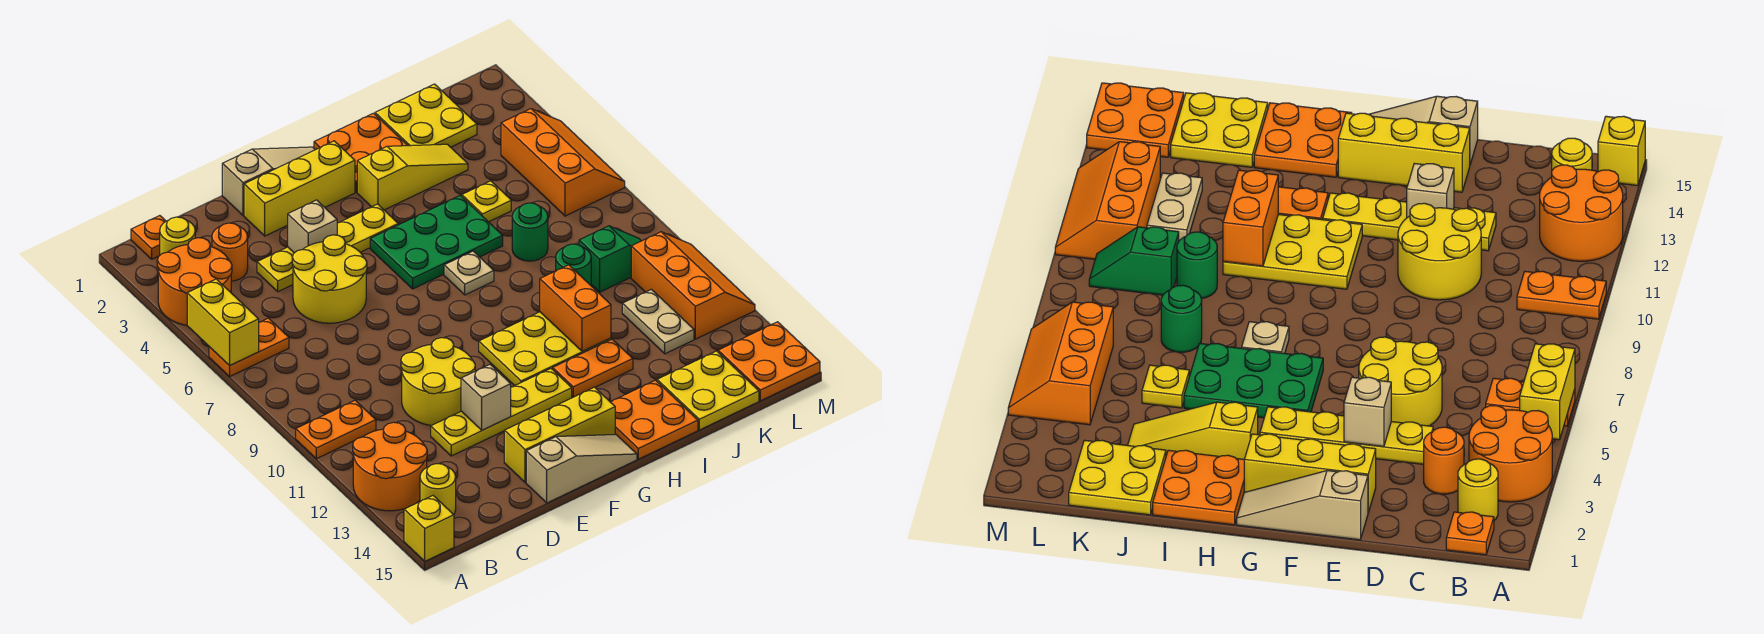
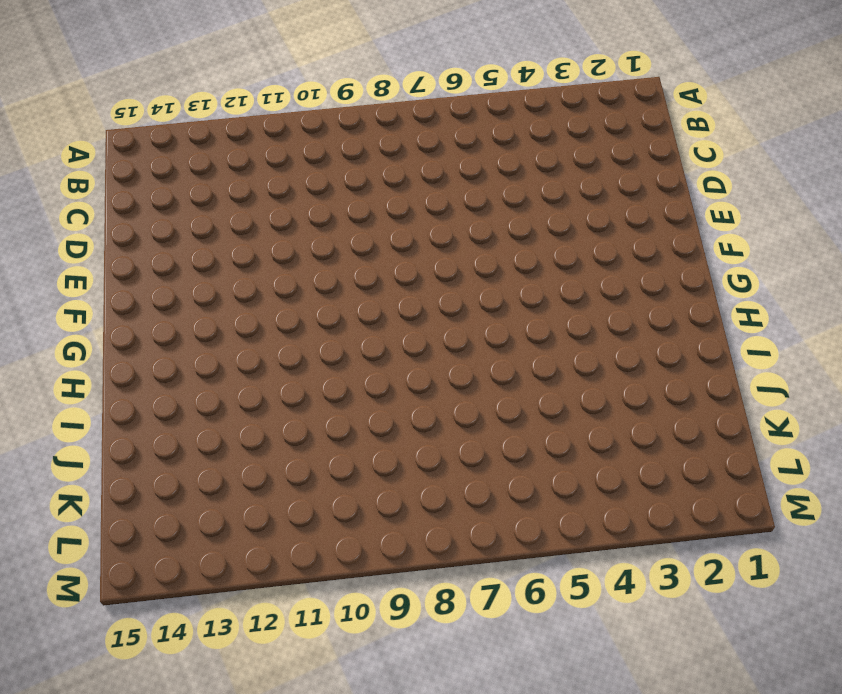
none -> orange round brick A3:B4 level 1
none -> orange plate A6:B6 level 1
none -> orange plate A10:B10 level 1
none -> orange round brick A12:B13 level 1

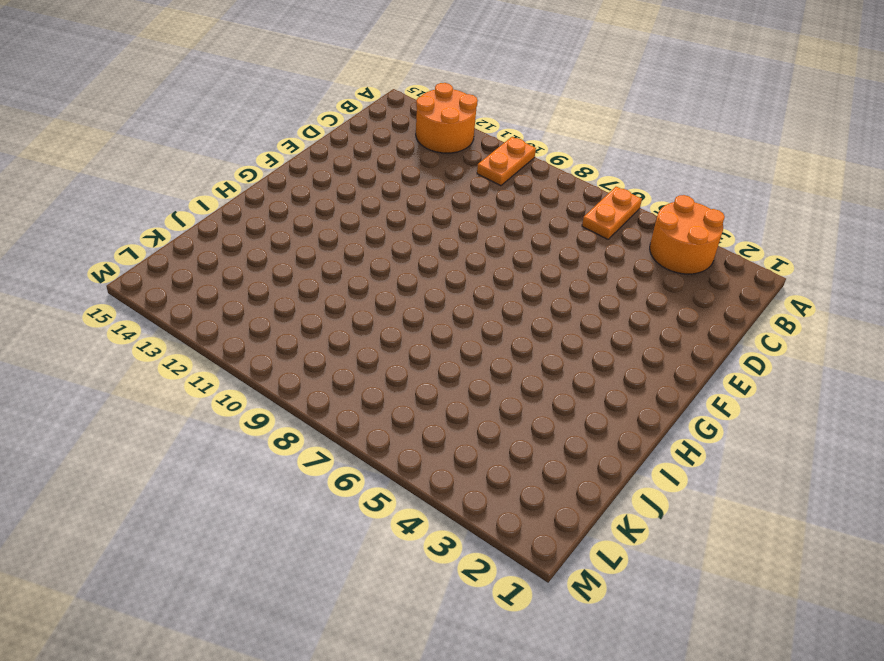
none -> yellow brick A15 level 1
none -> orange plate B1 level 1
none -> yellow round brick B2 level 1
none -> yellow round brick B14 level 1

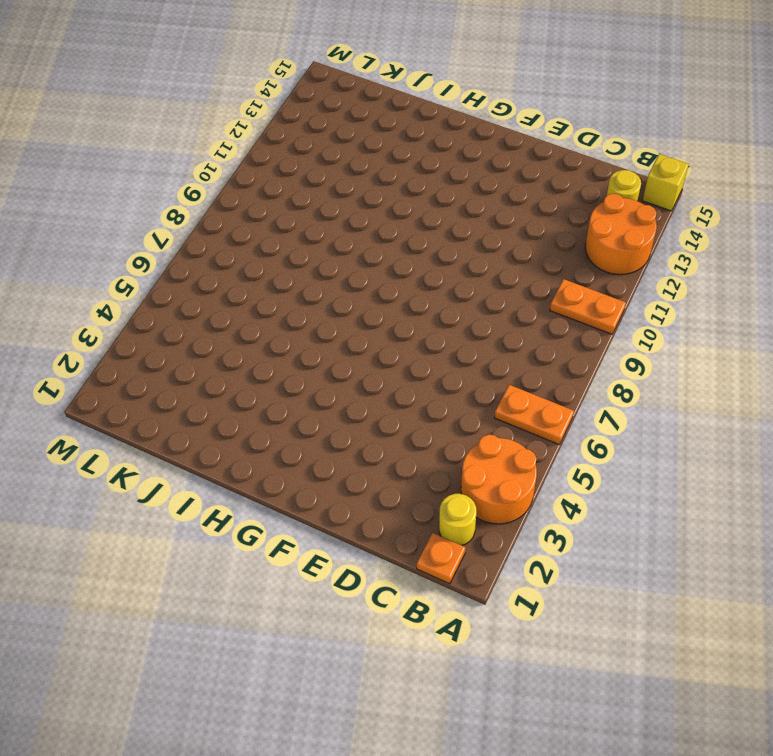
none -> orange round brick C3 level 1
none -> yellow plate D4:G4 level 1
none -> yellow round brick D5:E6 level 1
none -> yellow round brick D10:E11 level 1

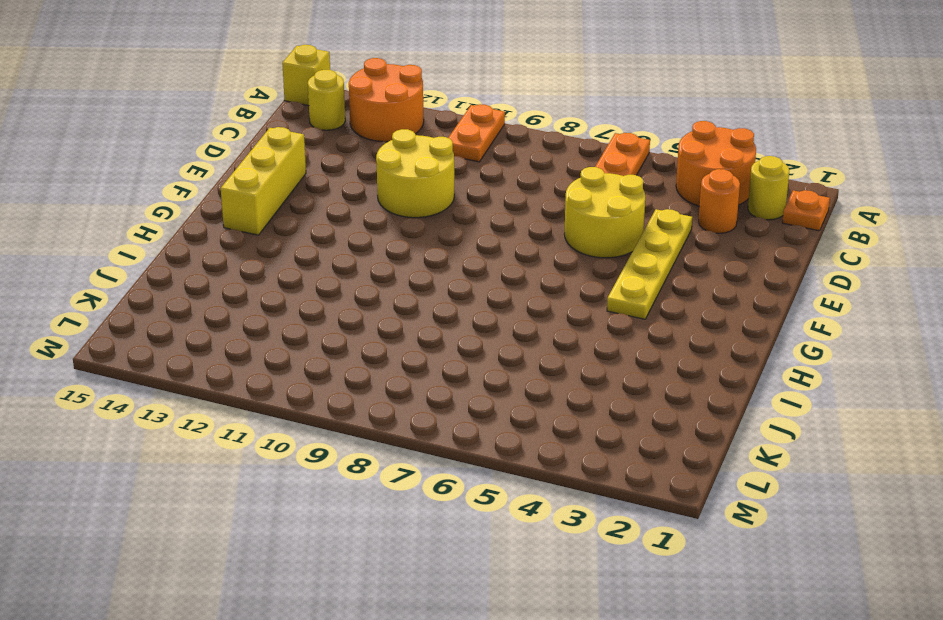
none -> yellow plate D12:G12 level 1
none -> tan slope E1:G1 level 1 top E
none -> yellow brick E2:G2 level 1
none -> tan slope E15:G15 level 1 top E

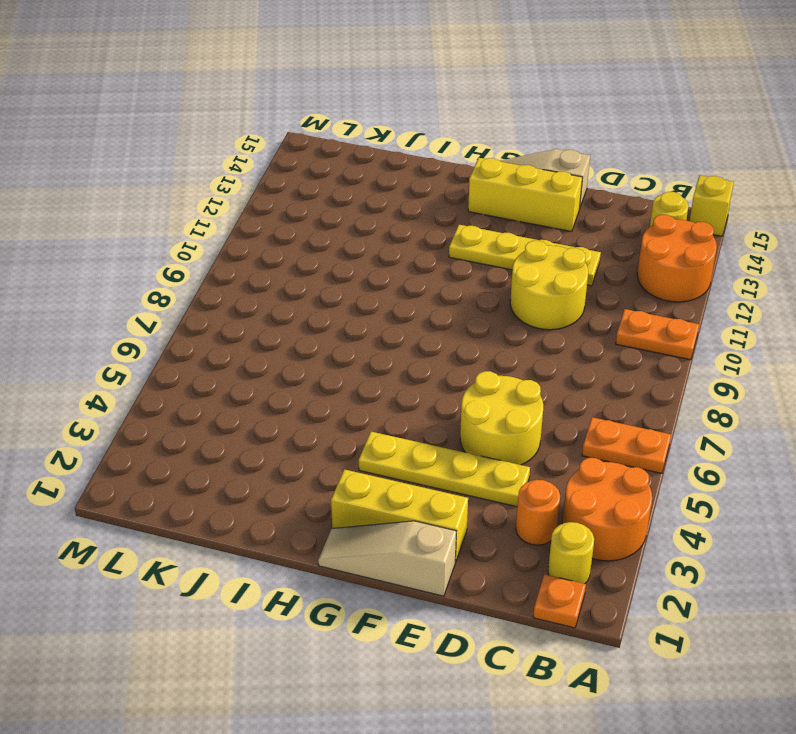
none -> green plate G5:I6 level 1
none -> yellow plate G10:I11 level 1
none -> orange plate H1:I2 level 1
none -> yellow slope H3:J3 level 1 top H

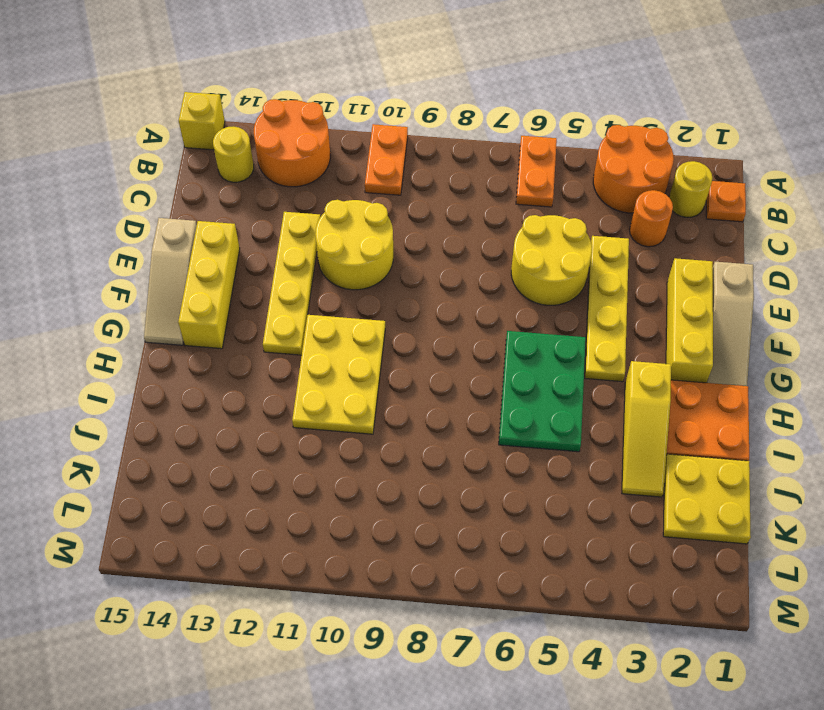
none -> tan plate H7 level 1
none -> orange plate H12:I12 level 1
none -> orange plate H14:I15 level 1
none -> yellow plate J5 level 1

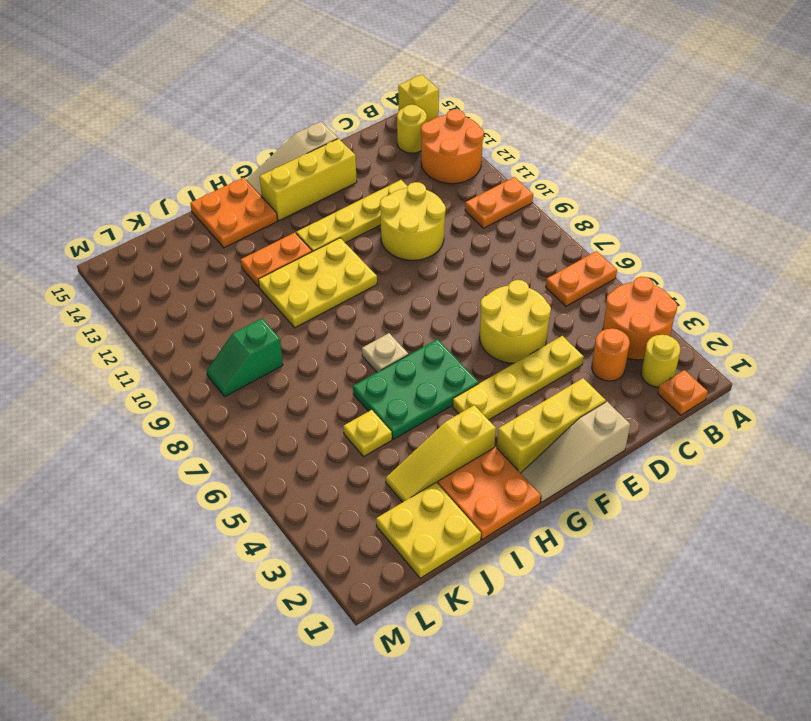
none -> green round brick J7 level 1
none -> green round brick J9 level 1
none -> yellow plate J14:K15 level 1
none -> tan plate K11:K12 level 1

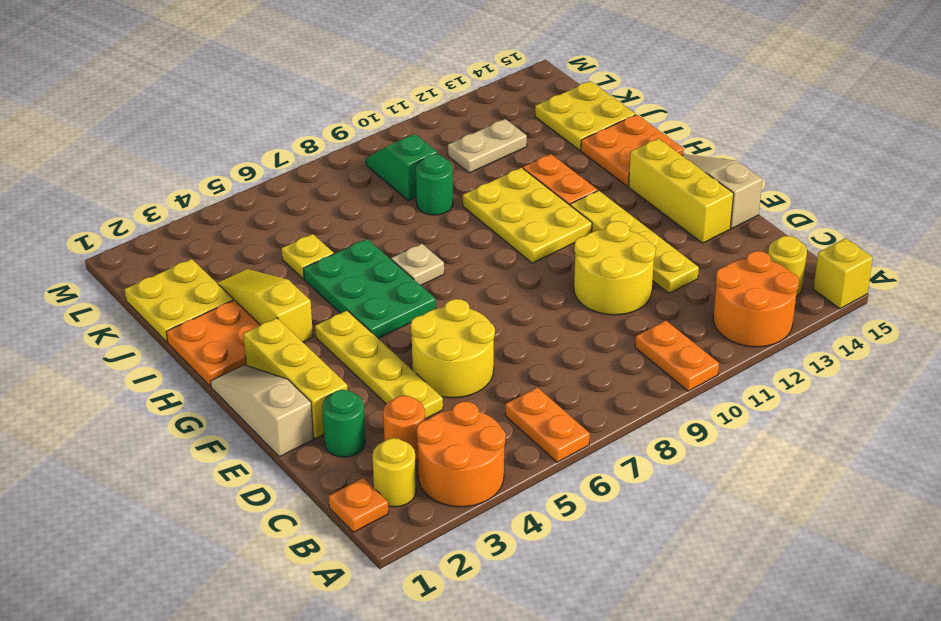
green round brick D2 level 1 -> green round brick J7 level 1
none -> orange slope L4:M6 level 1 top L
none -> orange slope L10:M12 level 1 top L
none -> orange plate L14:M15 level 1
none -> yellow brick A5:A6 level 2

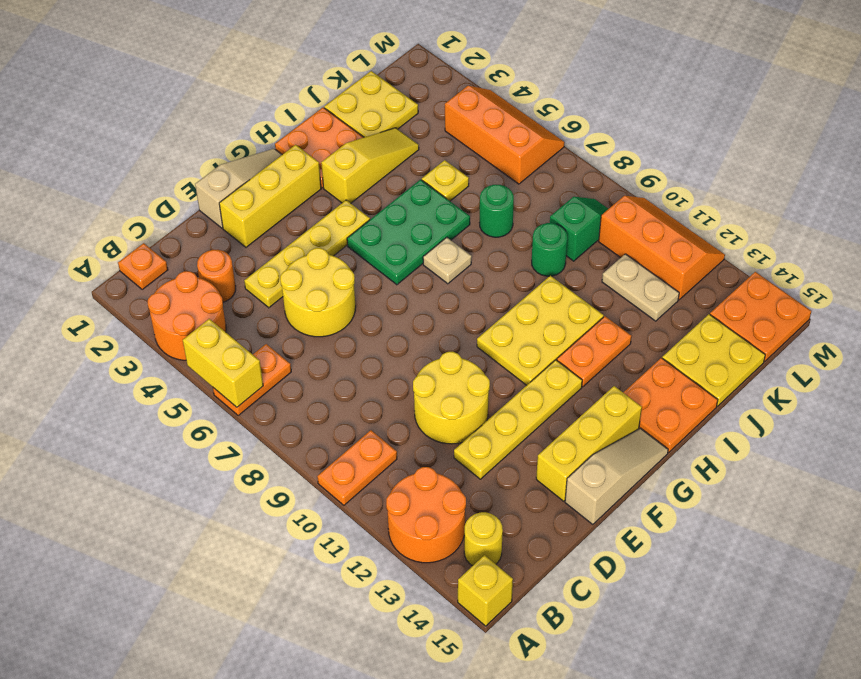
none -> yellow round brick B2 level 1
none -> tan brick E4 level 2
none -> tan brick E12 level 2
none -> orange brick I10:I11 level 2

